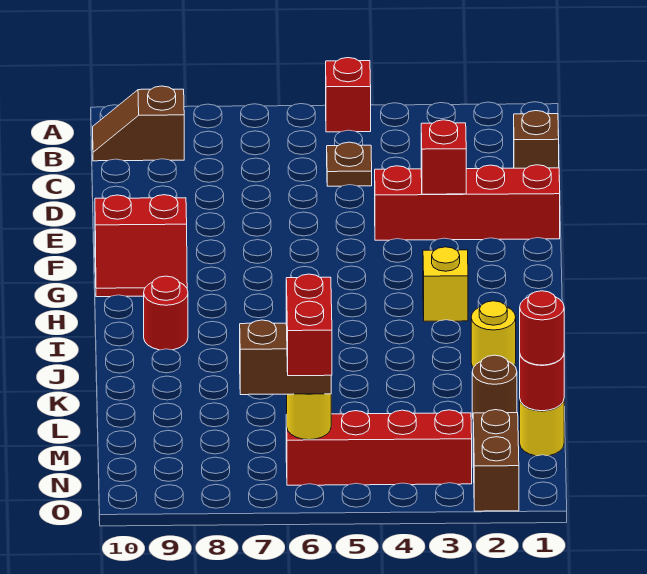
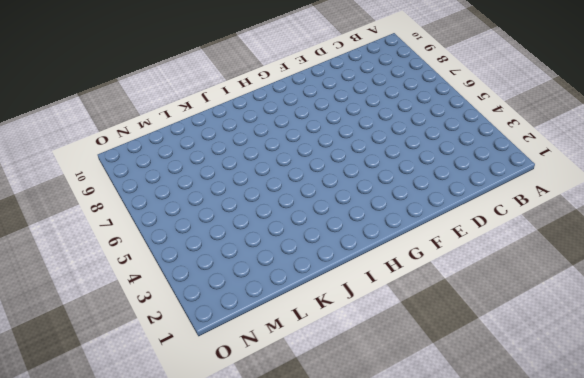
none -> red brick A5 level 1
none -> brown slope B9:B10 level 1 top 9
none -> brown brick C1 level 1

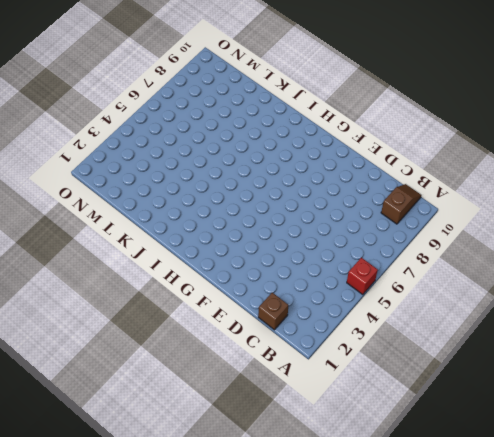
none -> brown plate C5 level 1
none -> red brick E1:E4 level 1
none -> red slope F9:G10 level 1 top F

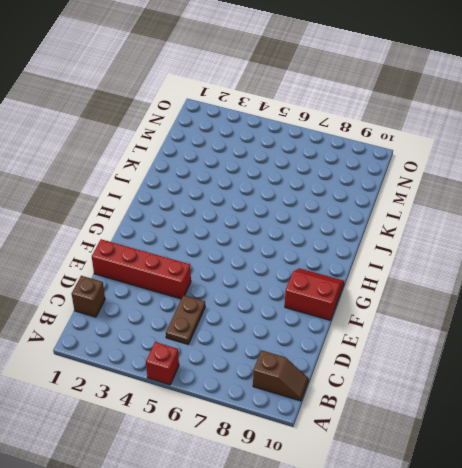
brown plate C5:D5 level 1 -> brown plate C5 level 1
none -> yellow brick H3 level 1
none -> red round brick I9 level 1
none -> yellow round brick J2 level 1

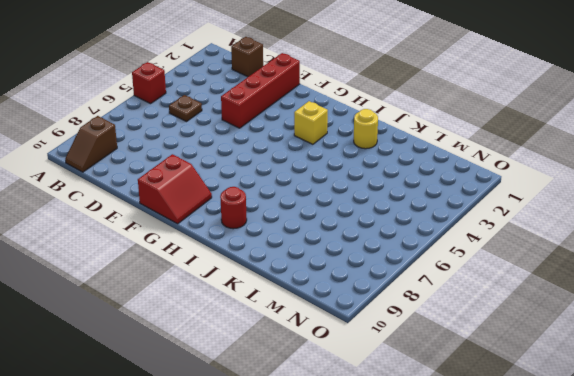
none -> brown round brick L2 level 1
none -> yellow round brick M1 level 1
none -> brown brick N2:O2 level 1

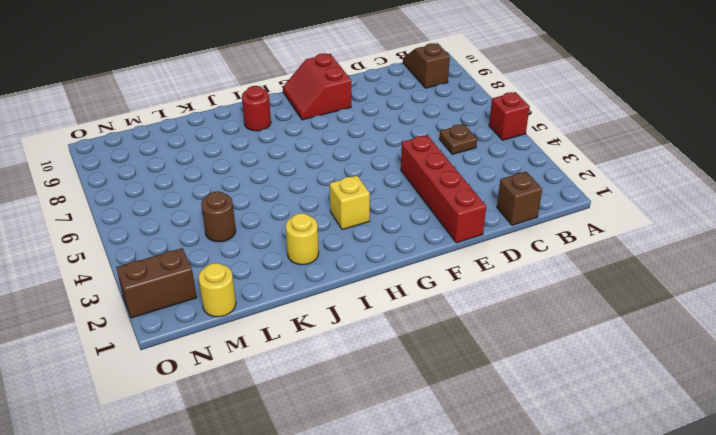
brown round brick L4 level 1 -> brown round brick L2 level 1
none -> red brick N3:N6 level 1
none -> red brick E3 level 2
none -> red round brick M1 level 2

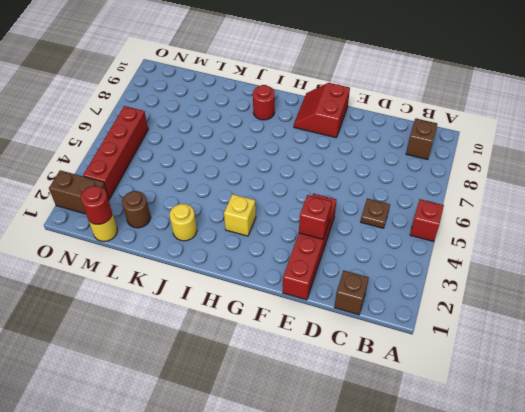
none -> yellow round brick N6 level 2
none -> red round brick M1 level 3
none -> brown brick N6:N7 level 3

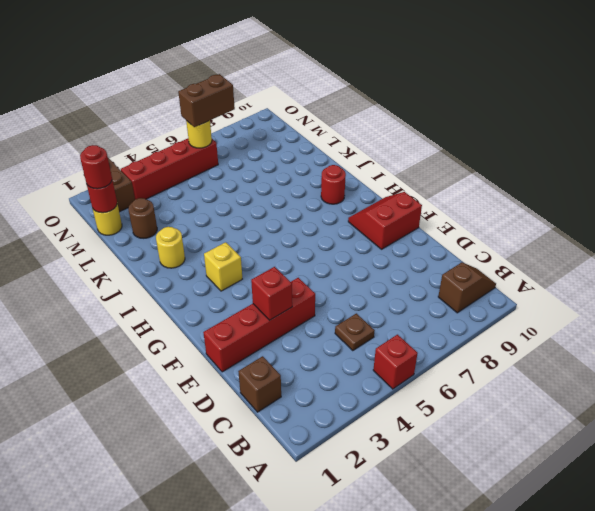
none -> red brick N6:O6 level 4

